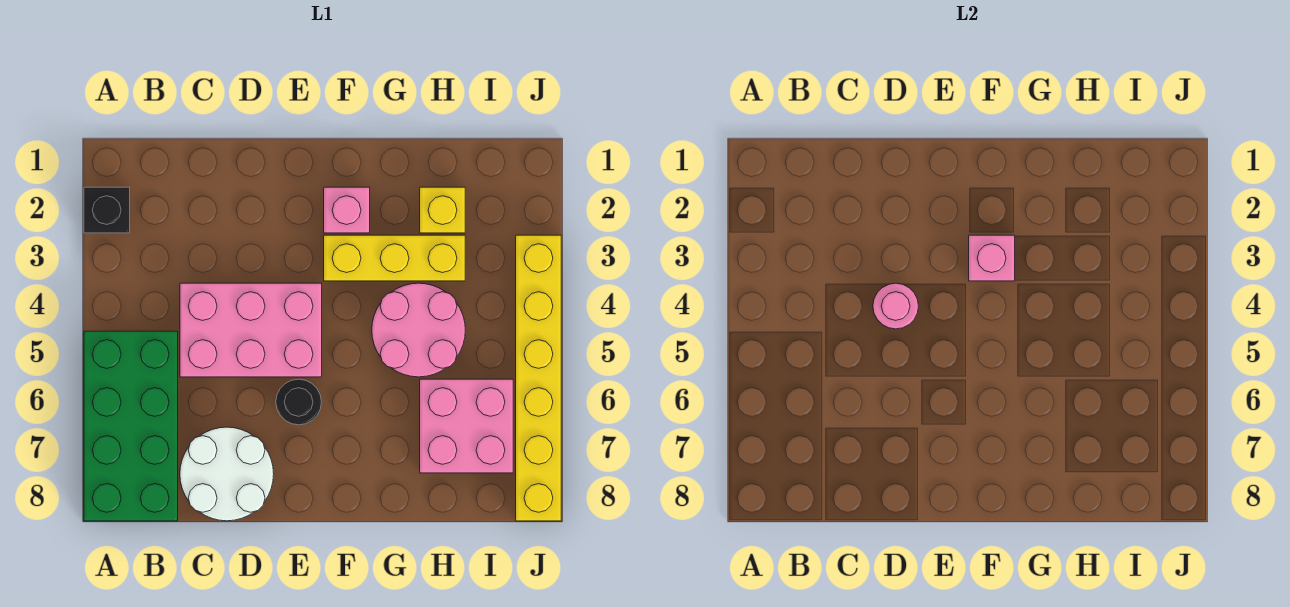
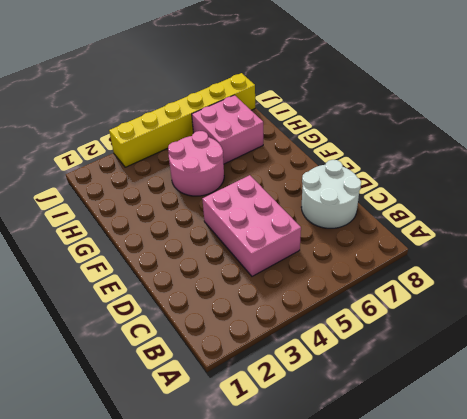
none -> black brick A2 level 1
none -> green brick A5:B8 level 1
none -> black round brick E6 level 1

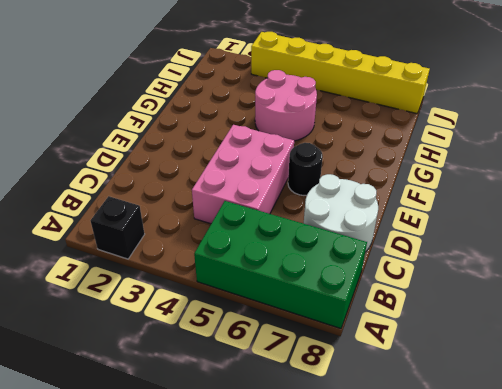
none -> pink brick F2 level 1
none -> yellow brick F3:H3 level 1
none -> yellow brick H2 level 1

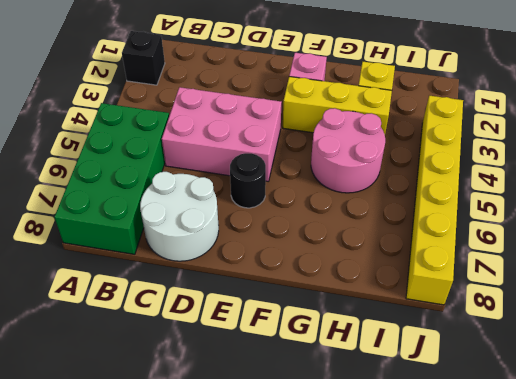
none -> pink brick H6:I7 level 1
none -> pink round brick D4 level 2
none -> pink brick F3 level 2

